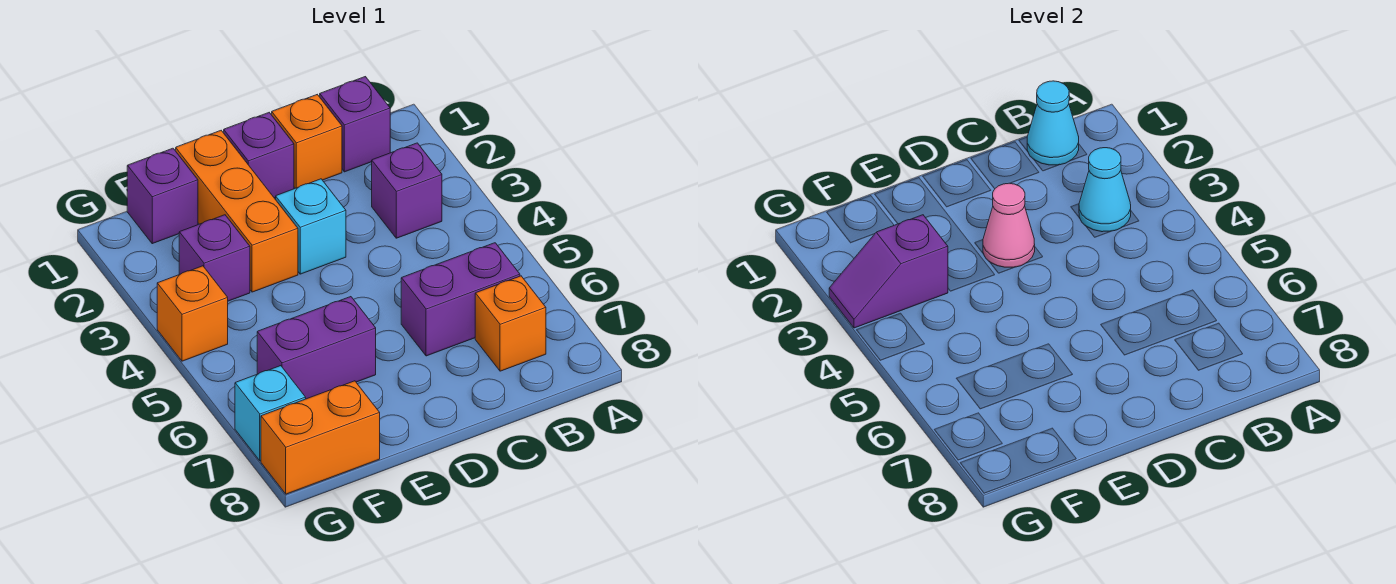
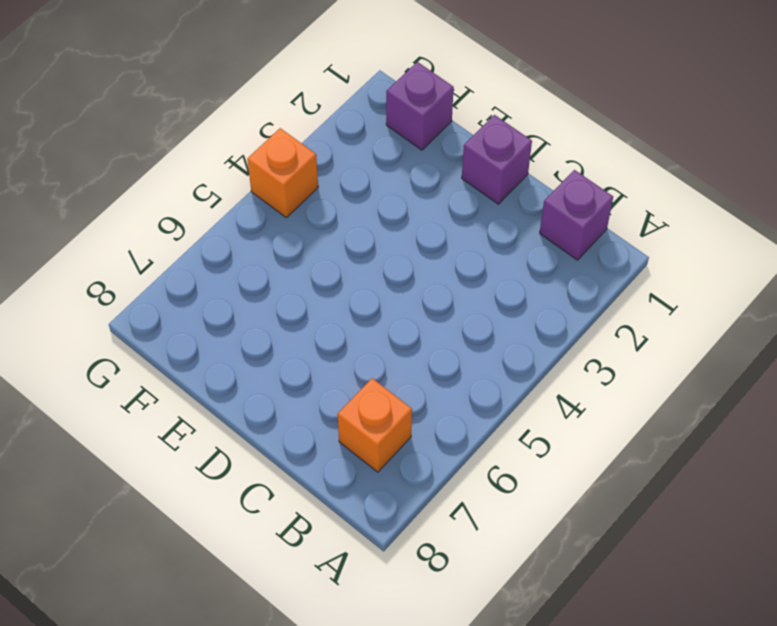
none -> purple brick B3 level 1
none -> purple brick B6:C6 level 1
none -> orange brick C1 level 1

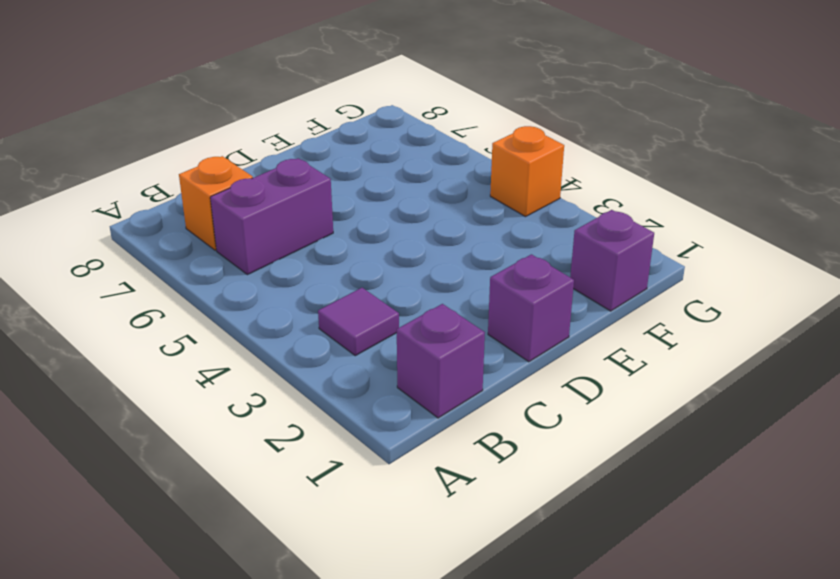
purple tile B3 level 1 -> purple brick B3 level 1
none -> orange brick C1 level 1
none -> cyan brick D3 level 1
none -> orange brick E1:E3 level 1

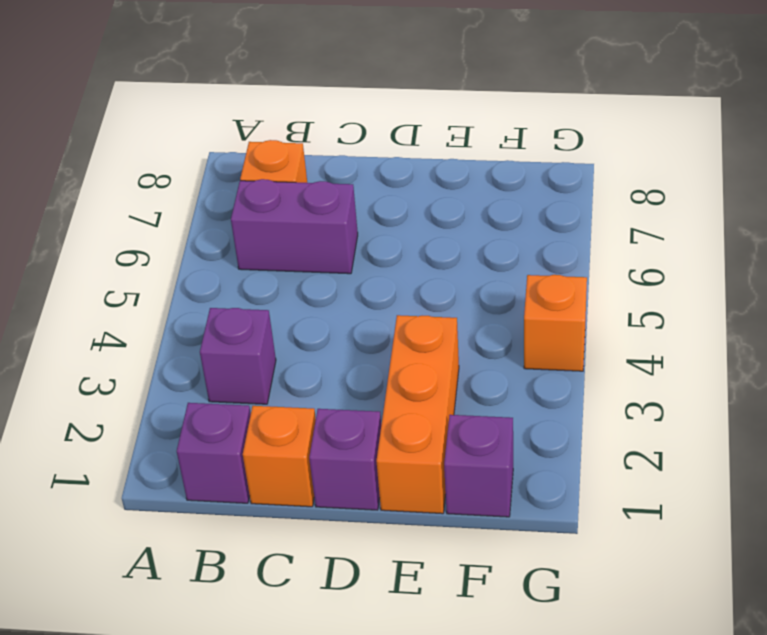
none -> cyan brick D3 level 1
none -> purple brick E6:F6 level 1
none -> purple brick F3 level 1

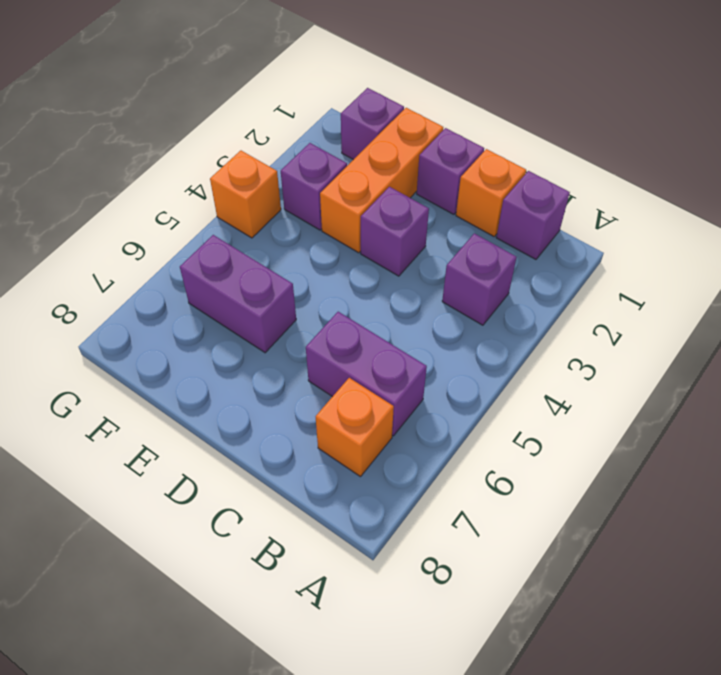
purple brick D3 level 1 -> cyan brick D3 level 1
none -> orange brick F8:G8 level 1
none -> cyan brick G7 level 1
none -> cyan cone B1 level 2

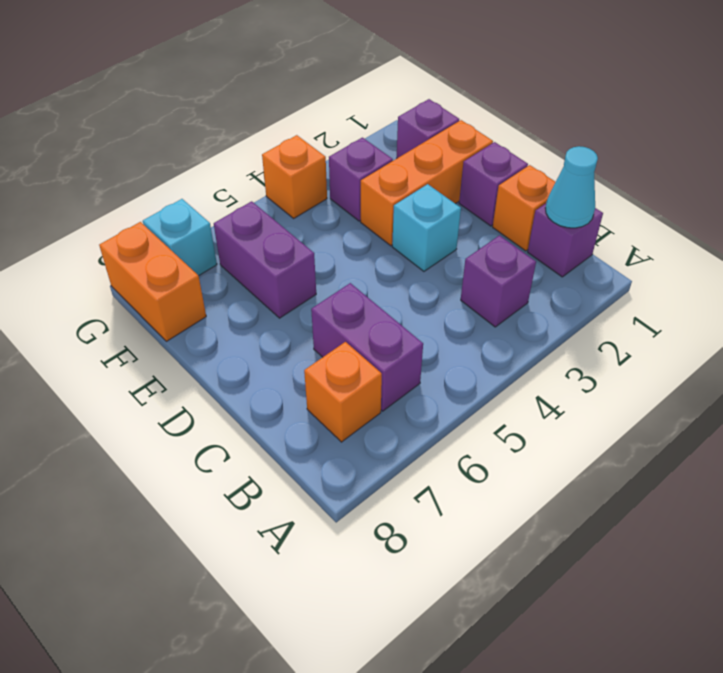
none -> cyan cone B3 level 2
none -> pink cone D3 level 2
none -> purple slope F3:G3 level 2 top F

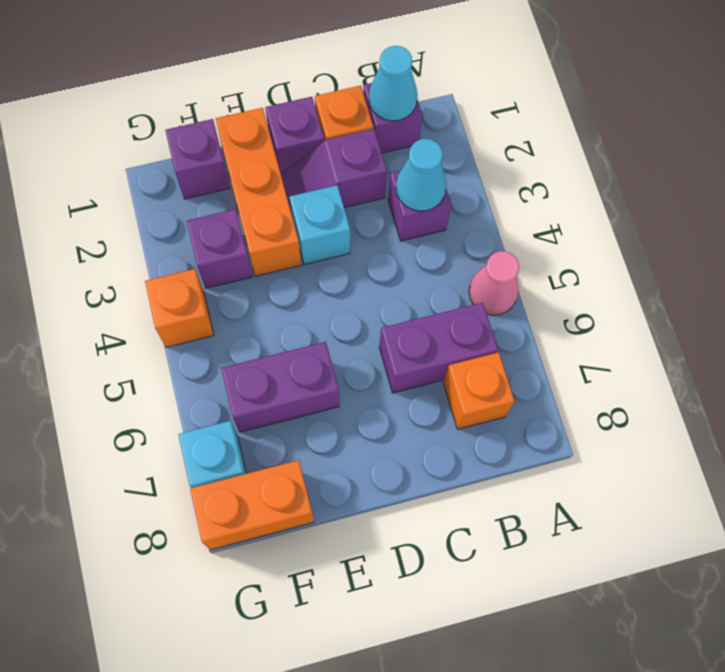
pink cone A5 level 1 -> pink cone D3 level 2
purple slope C2:D2 level 1 top C -> purple slope F3:G3 level 2 top F

